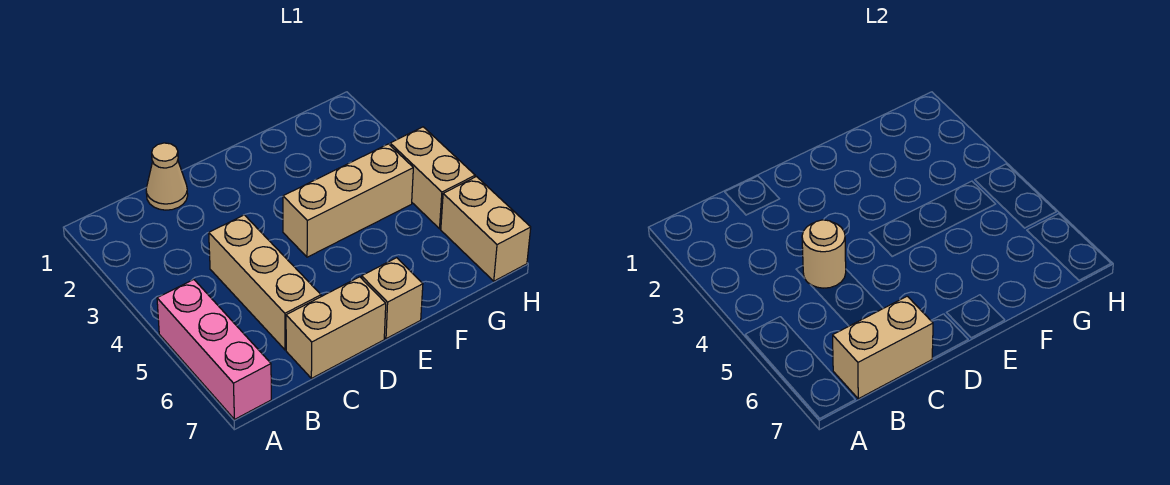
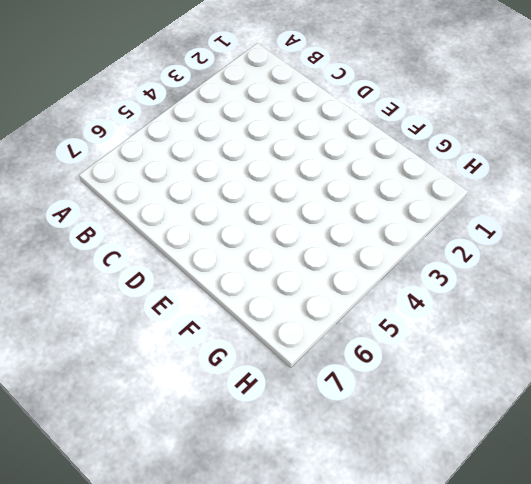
none -> pink brick A5:A7 level 1
none -> tan cone C1 level 1

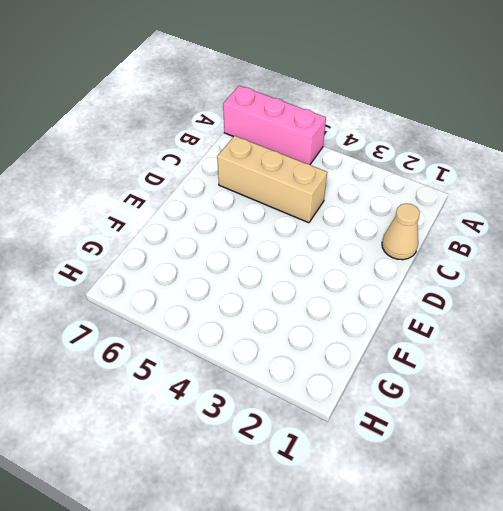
none -> tan brick C7:D7 level 1
none -> tan brick E4:G4 level 1

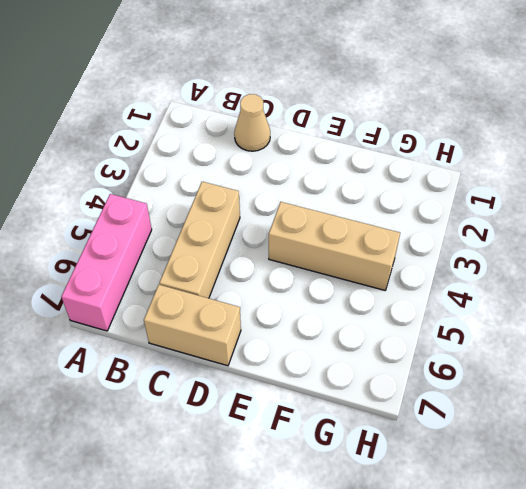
none -> tan brick E7 level 1
none -> tan brick H4:H5 level 1

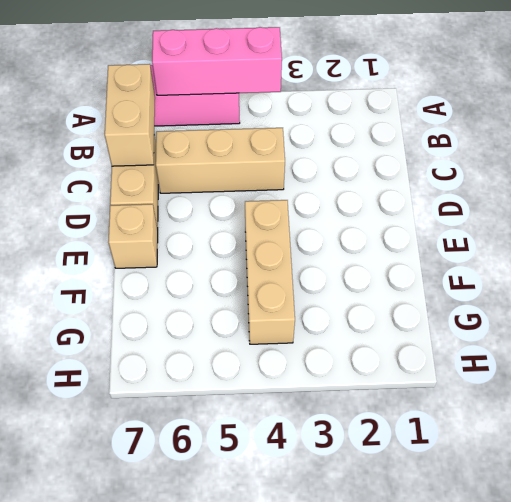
pink brick A4:A6 level 2 -> none
none -> tan cone C1 level 1
none -> tan brick H4:H5 level 1

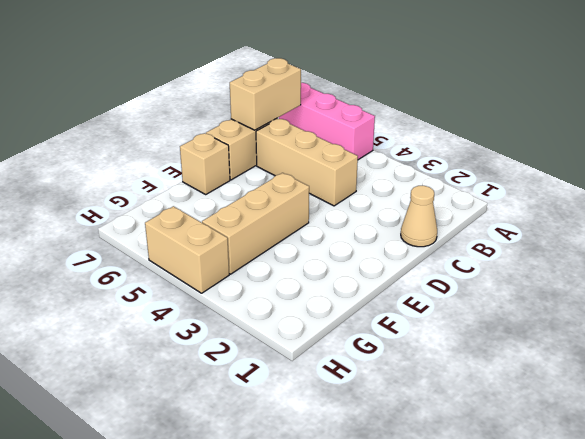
none -> tan brick H6:H7 level 1
none -> tan round brick C4 level 2

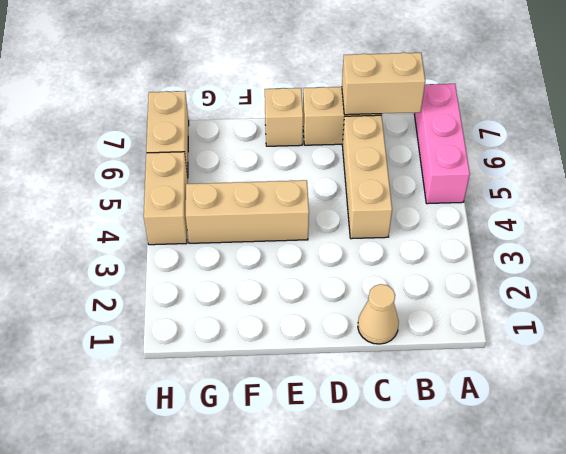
none -> tan round brick C4 level 2

